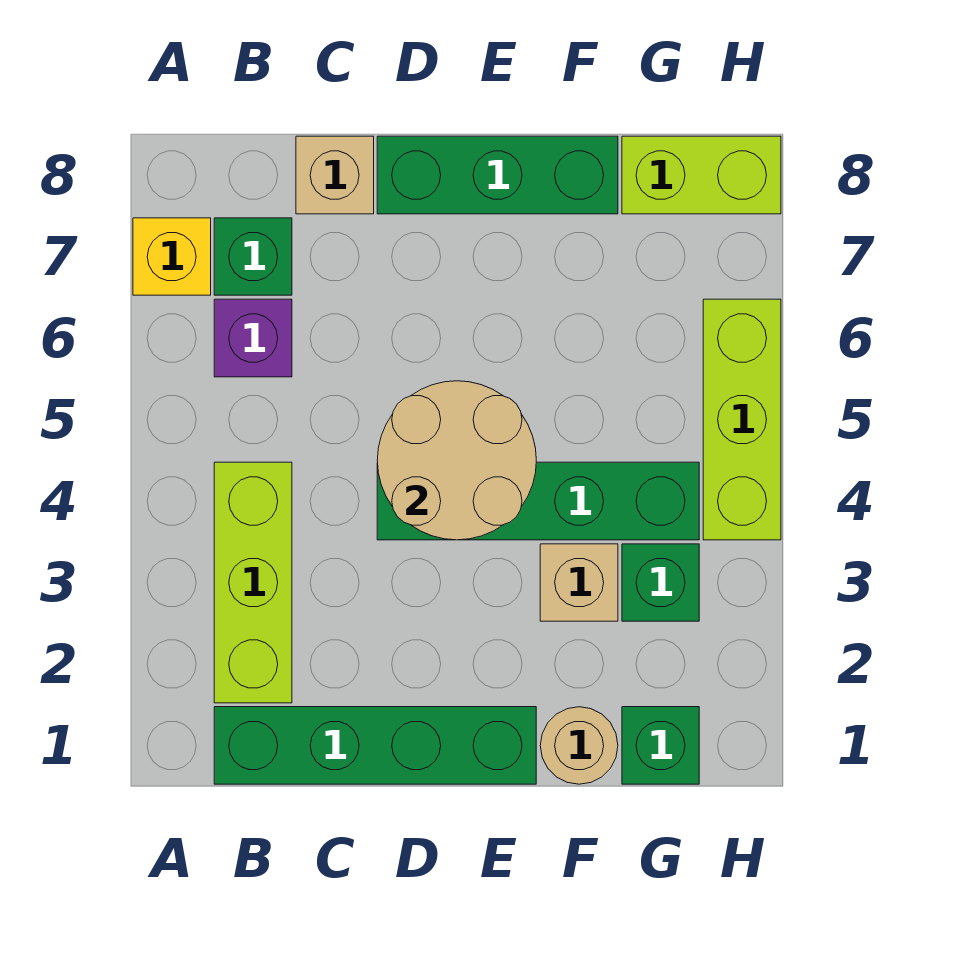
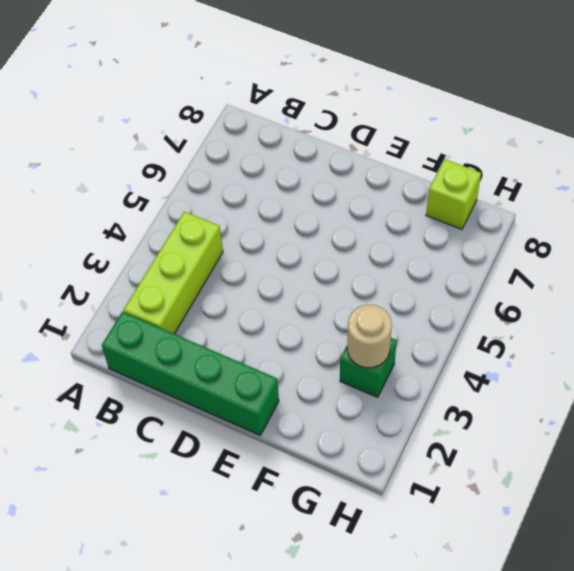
tan round brick G3 level 2 -> tan round brick F1 level 1
lime brick G8 level 1 -> lime brick G8:H8 level 1
none -> yellow brick A7 level 1
none -> purple brick B6 level 1
none -> green brick B7 level 1

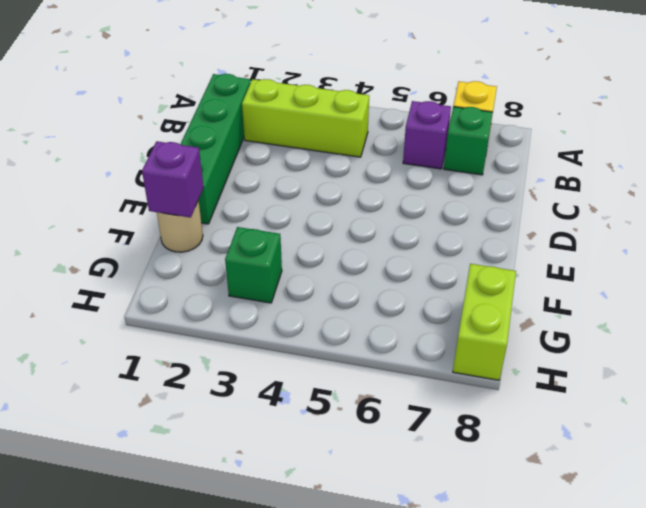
purple brick F1 level 2 -> none
none -> tan brick C8 level 1
none -> green brick D4:G4 level 1
none -> green brick D8:F8 level 1

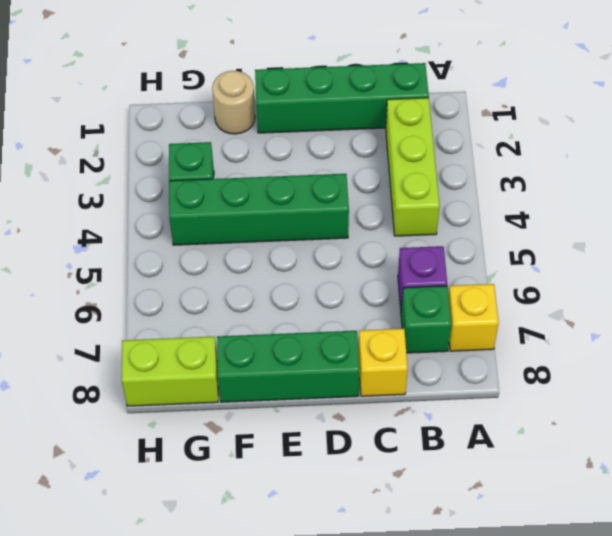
yellow brick C8 level 1 -> tan brick C8 level 1
none -> tan brick F3 level 1
none -> green brick G1 level 1
none -> lime brick H4:H6 level 1

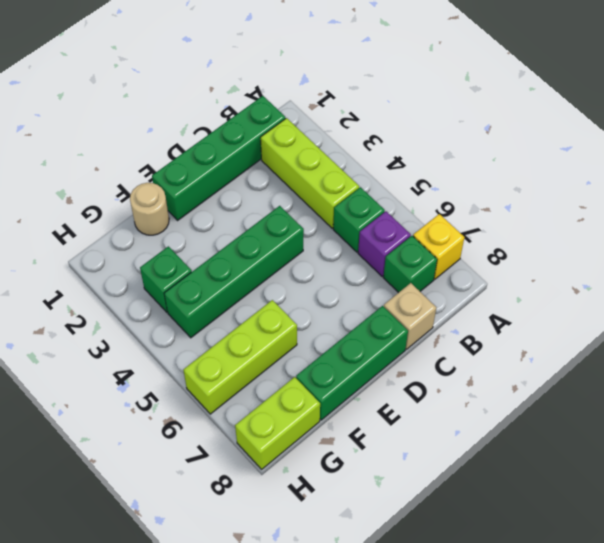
green brick B5 level 1 -> green brick G1 level 1
lime brick F6:H6 level 1 -> lime brick H4:H6 level 1
none -> tan brick F3 level 1
none -> tan round brick D4:E5 level 2

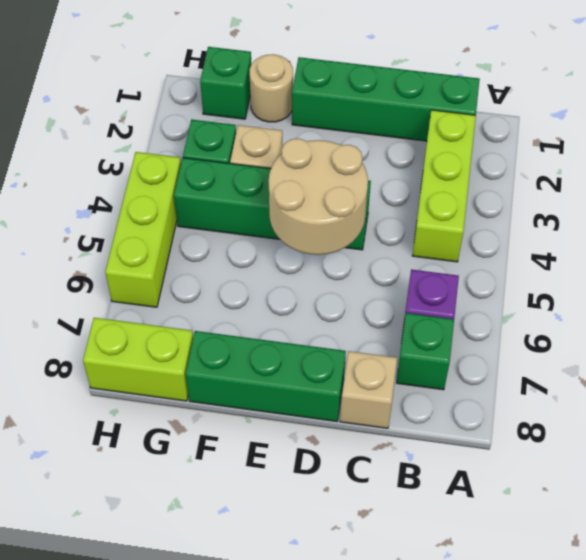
none -> yellow brick A7 level 1

